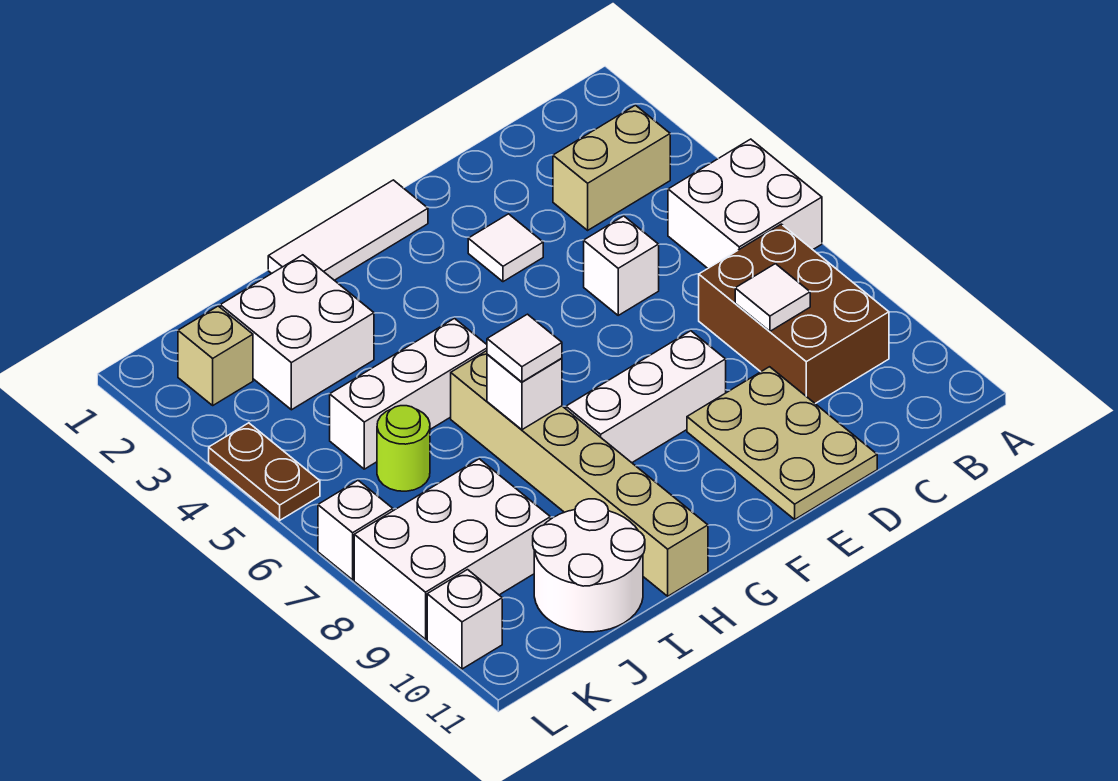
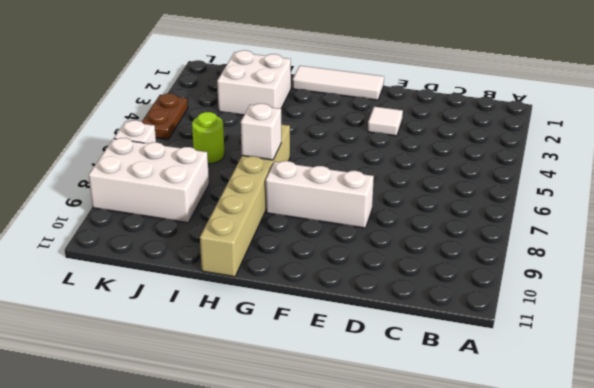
none -> white brick A5:B6 level 1
none -> tan brick B3:C3 level 1
none -> brown brick B7:C9 level 1

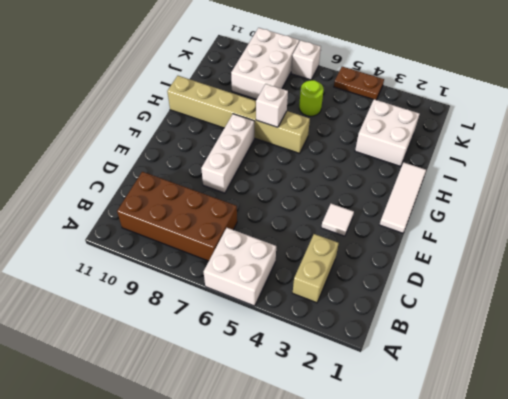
brown brick B7:C10 level 1 -> brown brick B7:C9 level 1
none -> white brick D5 level 1
none -> tan plate D9:E11 level 1
none -> white brick H5:J5 level 1

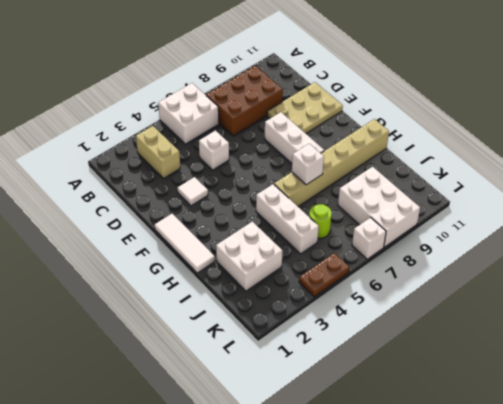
none -> white round brick I10:J11 level 1
none -> tan brick K2 level 1
none -> white brick L10 level 1

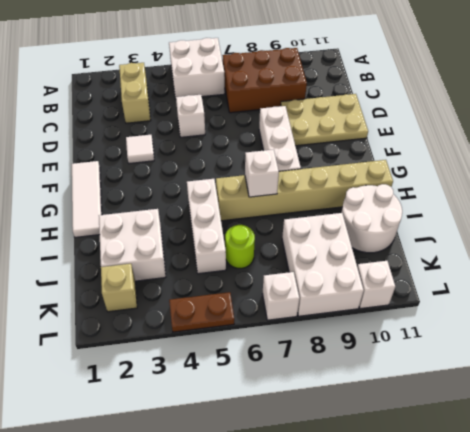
none -> white tile C8 level 2
none -> white tile H7 level 3

